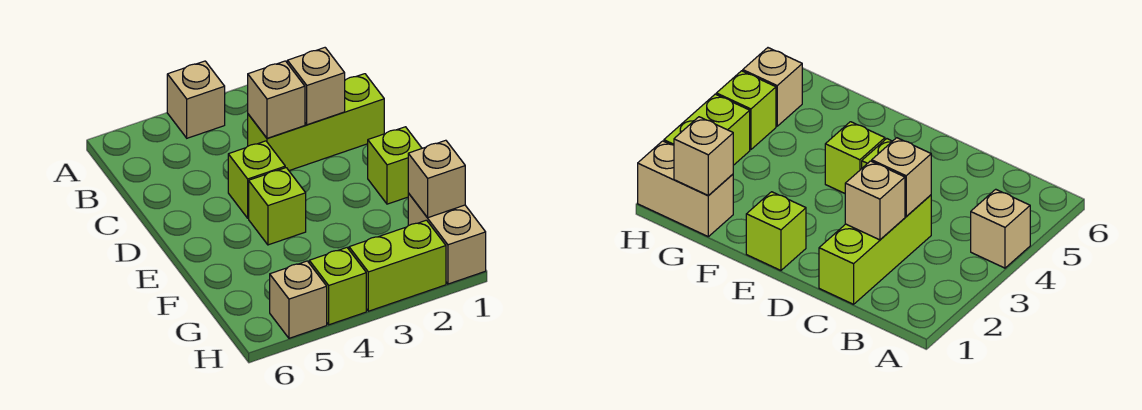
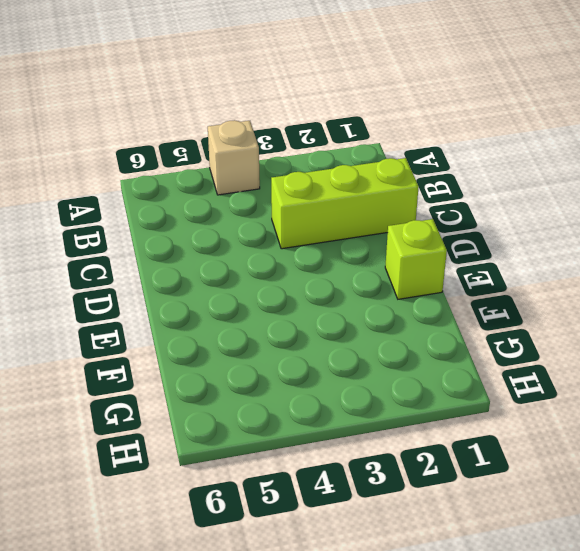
none -> lime brick D4 level 1
none -> lime brick E4 level 1
none -> tan brick G1:H1 level 1

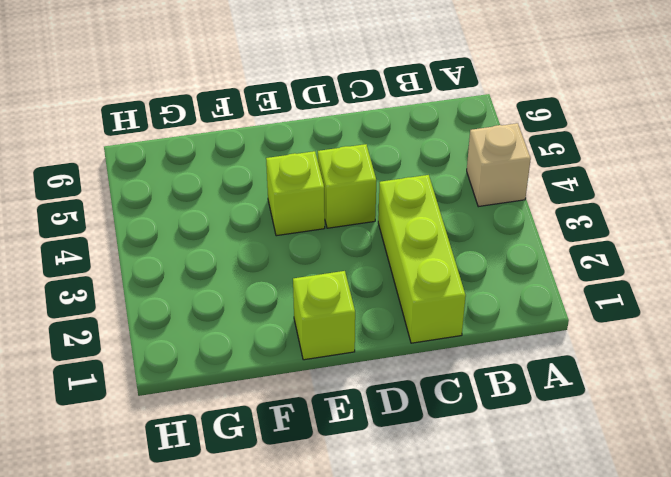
none -> tan brick G1:H1 level 1
none -> lime brick H2:H3 level 1
none -> lime brick H4 level 1

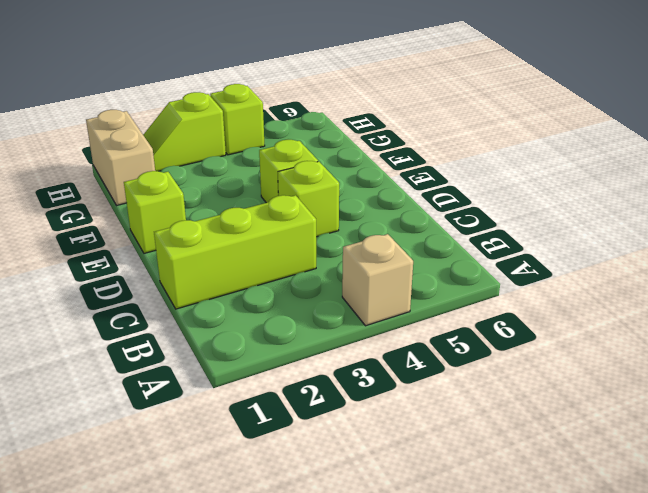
lime slope H2:H3 level 1 top 3 -> lime brick H2:H3 level 1
none -> tan brick H5 level 1
none -> tan brick C2 level 2
none -> tan brick C3 level 2

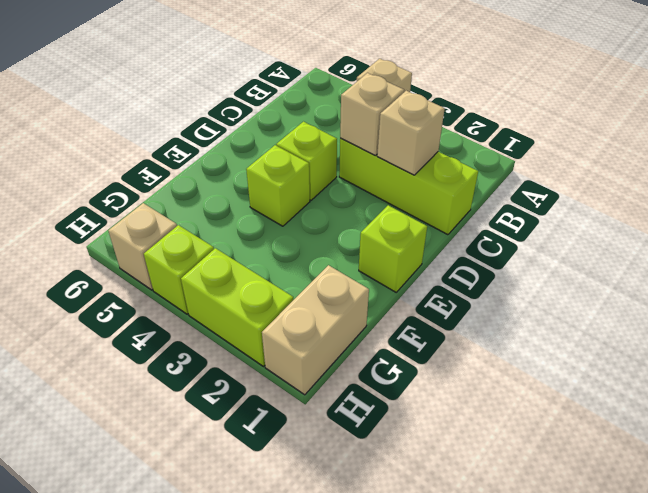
none -> tan brick G1 level 2

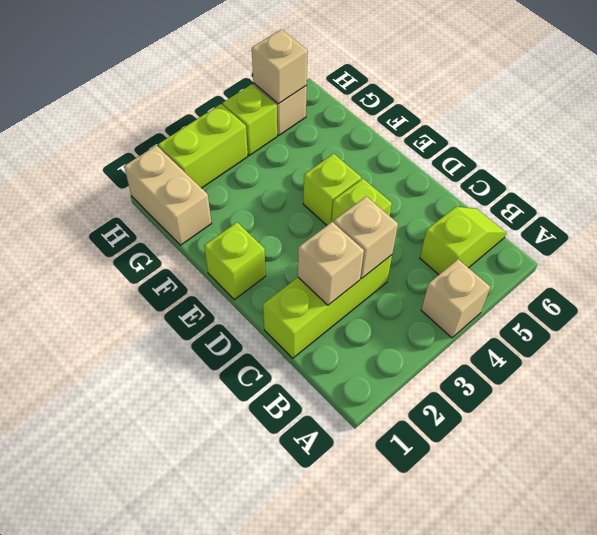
lime slope B5:B6 level 1 top 5 -> none
tan brick H5 level 2 -> tan brick G1 level 2

